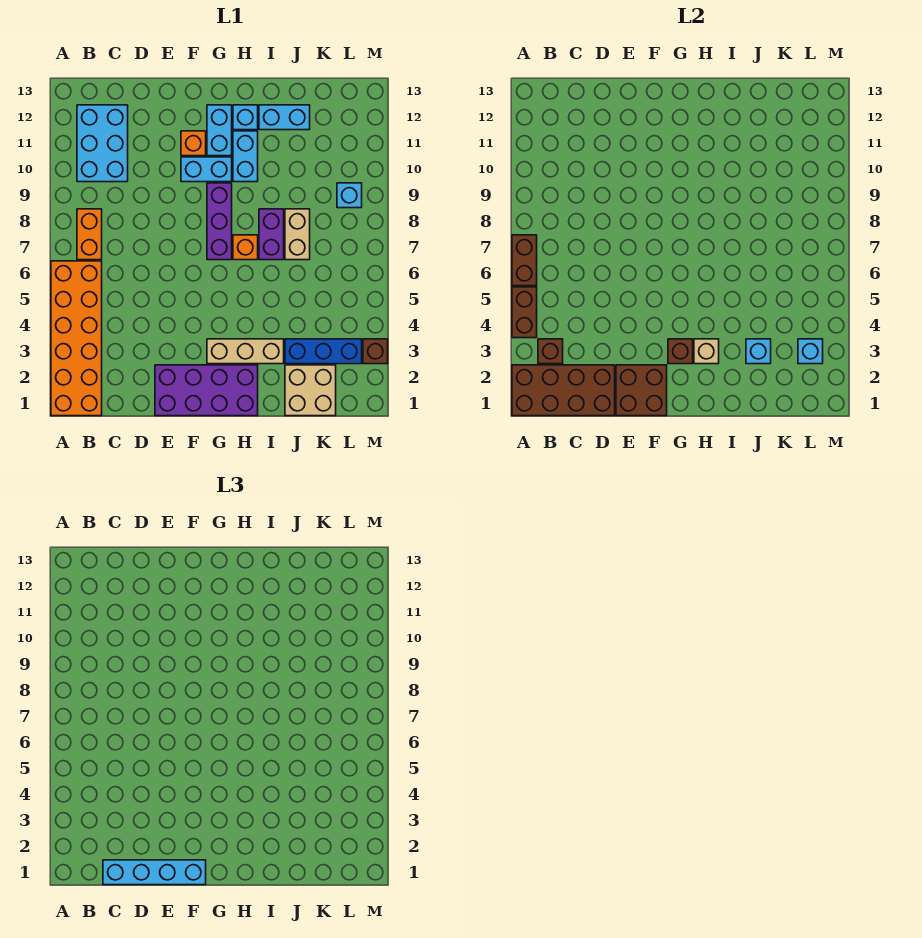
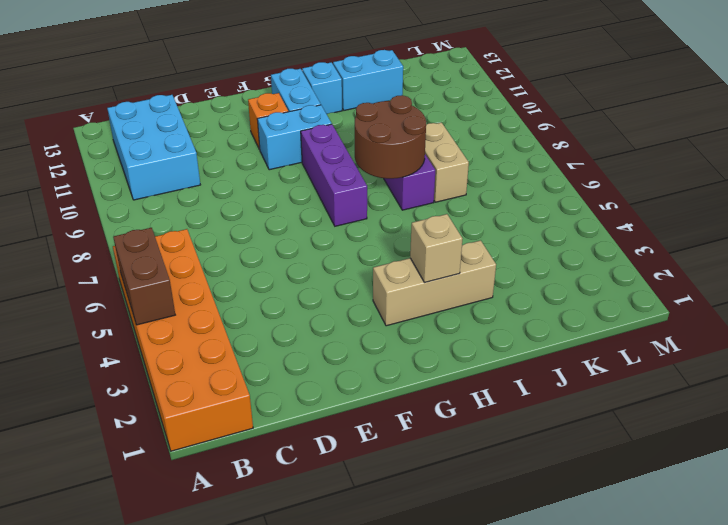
brown round brick H7:I8 level 2 -> none
none -> orange brick B7:B8 level 1
none -> purple brick E1:H2 level 1
none -> orange brick H7 level 1

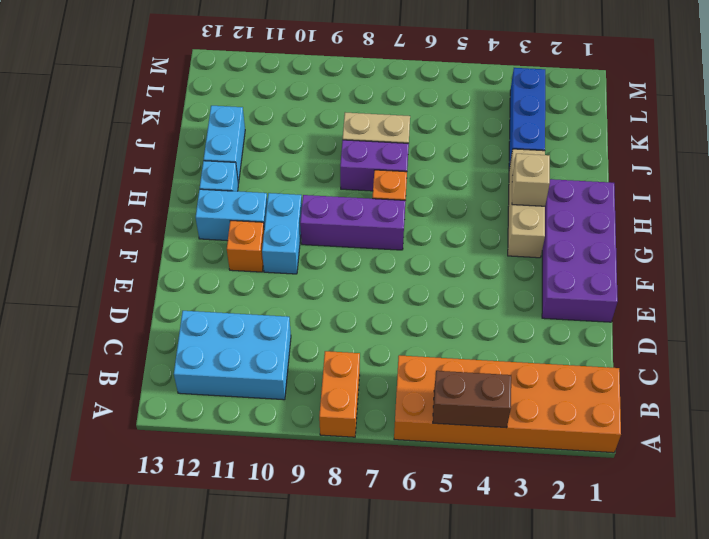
orange brick A8:B8 level 1 -> orange brick B7:B8 level 1
none -> cyan brick H10:H11 level 1
none -> tan brick J1:K2 level 1
none -> cyan brick L9 level 1

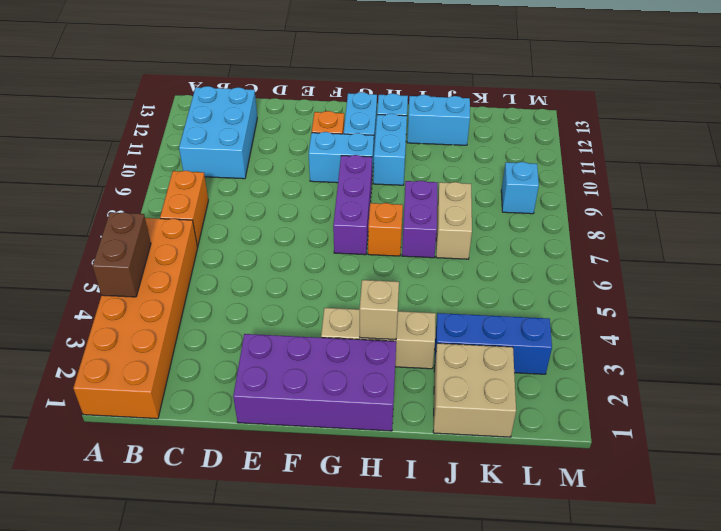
none -> brown brick M3 level 1
none -> brown brick A1:D2 level 2
none -> brown brick A6:A7 level 2

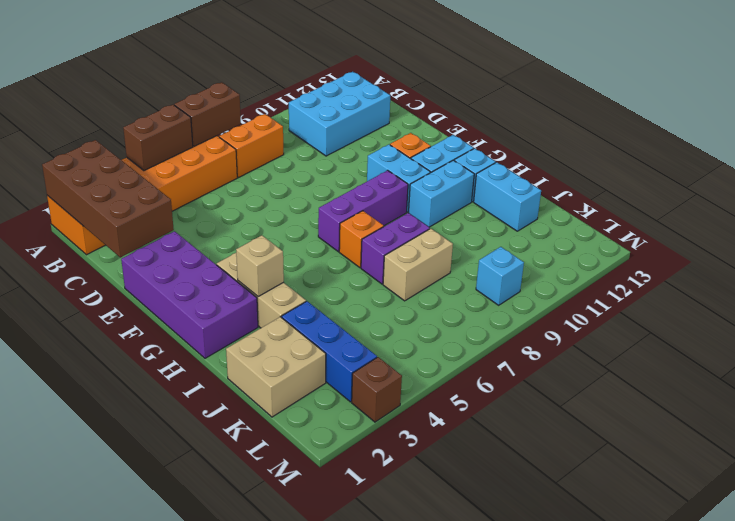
none -> brown brick B3 level 2
none -> brown brick E1:F2 level 2
none -> brown brick G3 level 2

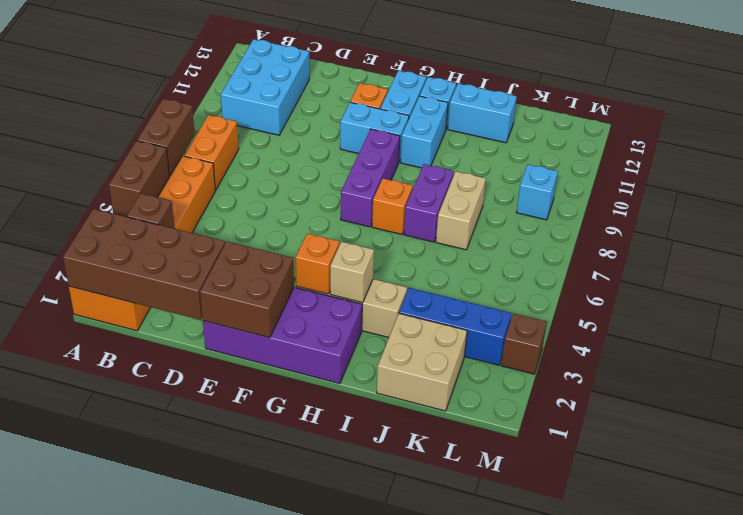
orange brick G3 level 2 -> brown brick G3 level 2
none -> cyan brick J3 level 2
none -> cyan brick L3 level 2
none -> cyan brick C1:F1 level 3

